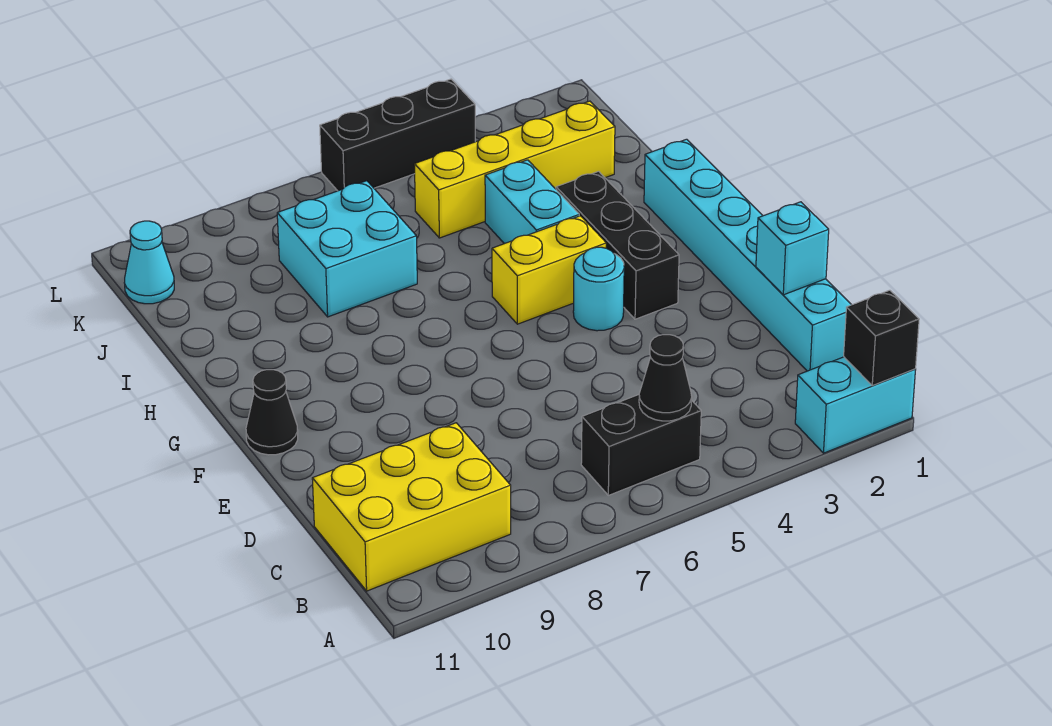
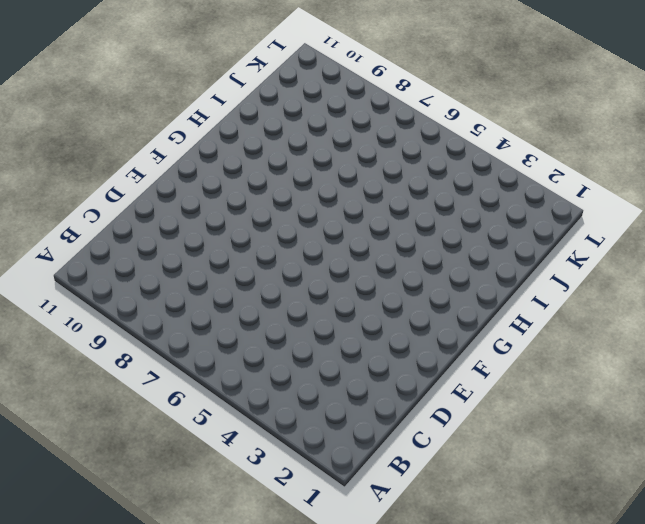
none -> cyan brick A1:A2 level 1
none -> black brick B5:B6 level 1
none -> yellow brick B9:C11 level 1

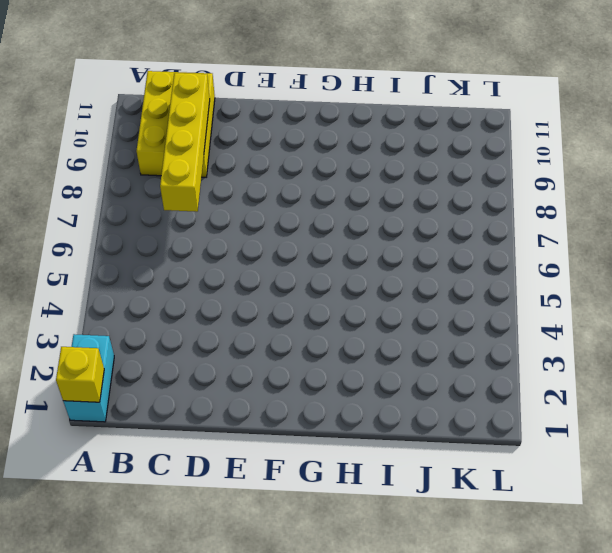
yellow brick A1 level 2 -> black brick A1 level 2
yellow brick C7:C10 level 2 -> yellow brick J2:J5 level 1
none -> black brick B5:B6 level 1
none -> cyan brick C1:H1 level 1
none -> black brick F3:H3 level 1

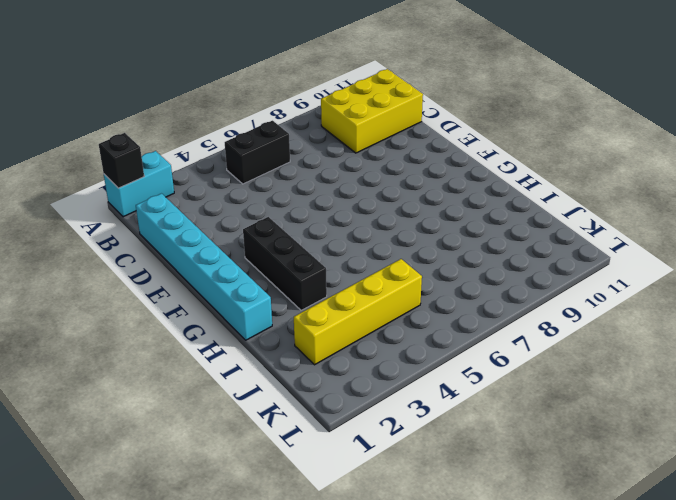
none -> cyan round brick F4 level 1
none -> black cone F11 level 1
none -> yellow brick G4:G5 level 1

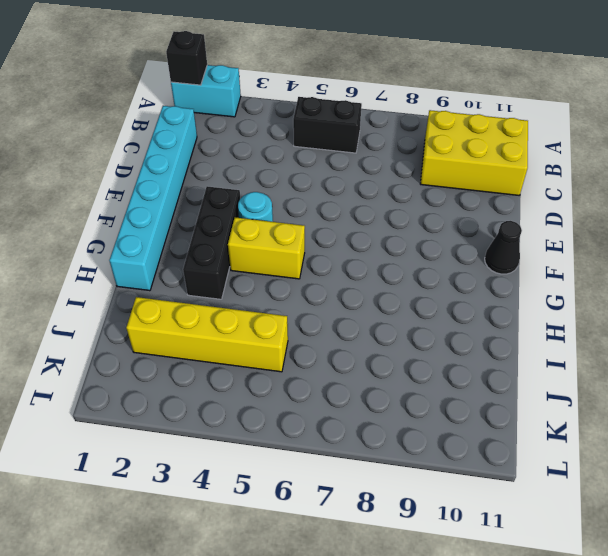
none -> cyan brick H4:I4 level 1
none -> cyan brick I7:J8 level 1
none -> cyan cone K11 level 1

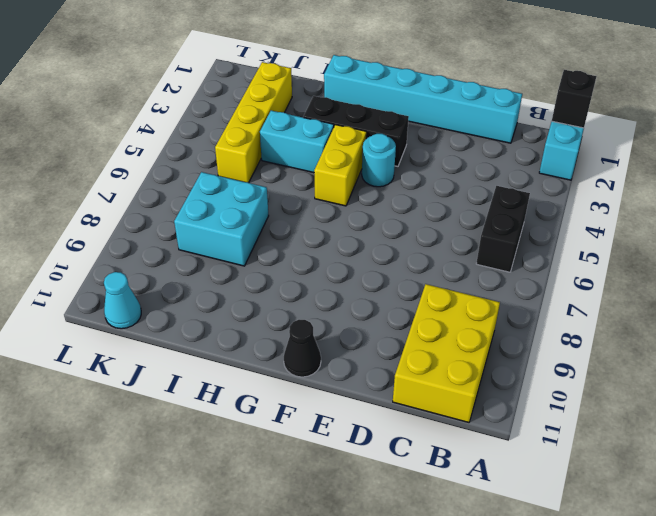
none -> black brick L4:L6 level 1
none -> black cone B5 level 2
none -> cyan brick D1 level 2

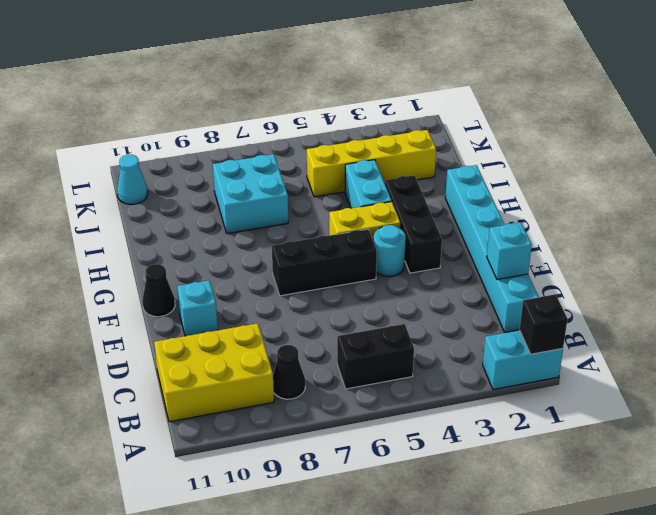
black cone B8 level 1 -> black cone B5 level 2
cyan brick E10 level 1 -> none
black brick F5:F7 level 1 -> black brick L4:L6 level 1

